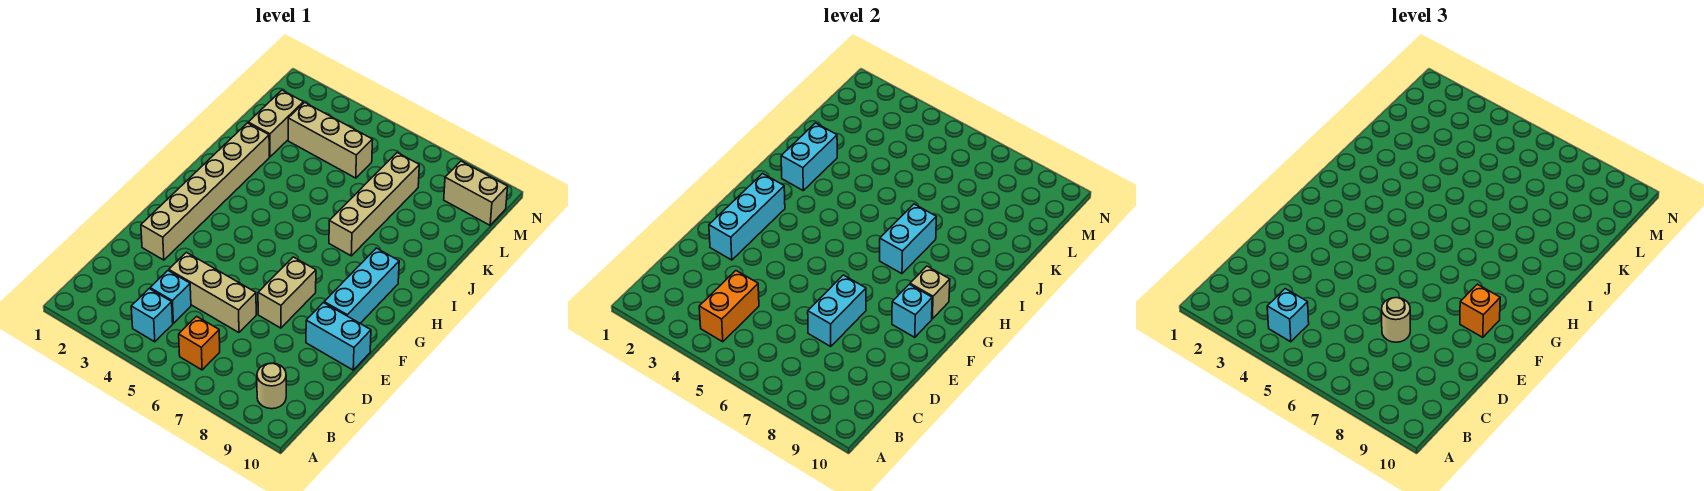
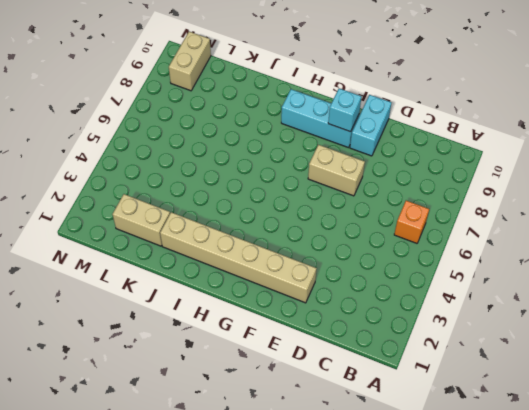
none -> cyan brick B4 level 1
none -> tan round brick B9 level 1
none -> cyan brick C4 level 1

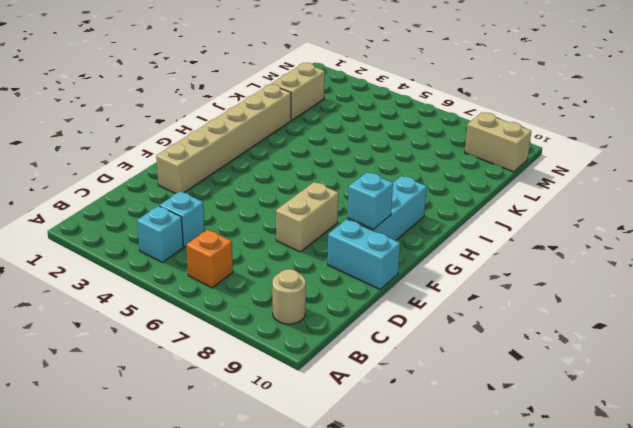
none -> tan brick D4:D6 level 1
none -> tan brick I7:L7 level 1
none -> tan brick L3:L5 level 1

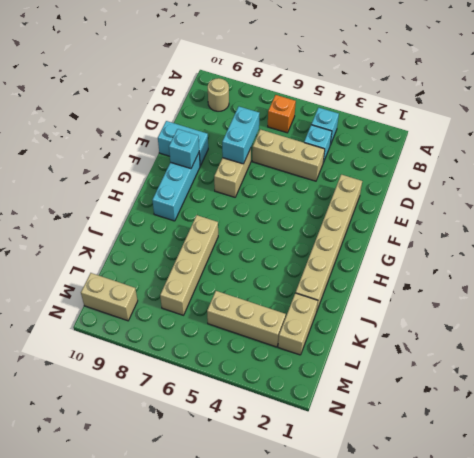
none -> orange brick B4:C4 level 2
none -> cyan brick E2:G2 level 2
none -> tan brick G9 level 2

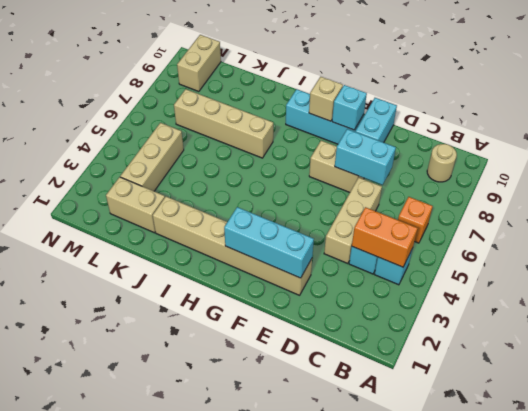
none -> cyan brick H7:I7 level 2
none -> cyan brick I2:J2 level 2
none -> cyan brick B4 level 3

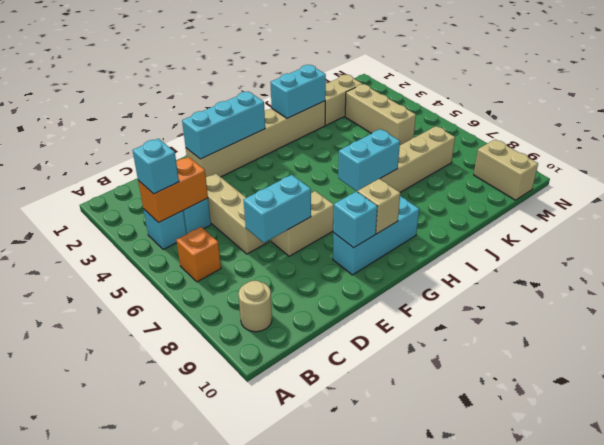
none -> cyan brick E9:E10 level 1
none -> tan round brick D7 level 3
none -> orange brick F9 level 3

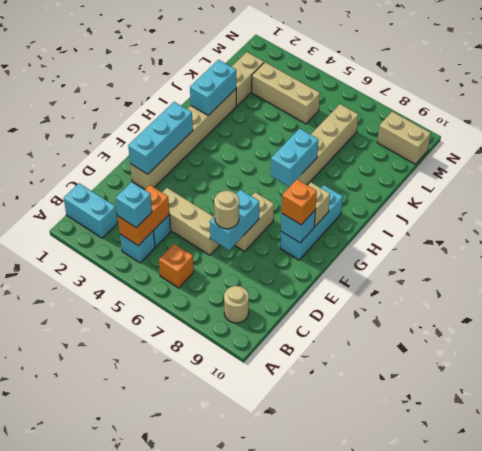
cyan brick B1:B2 level 1 -> cyan brick E9:E10 level 1

